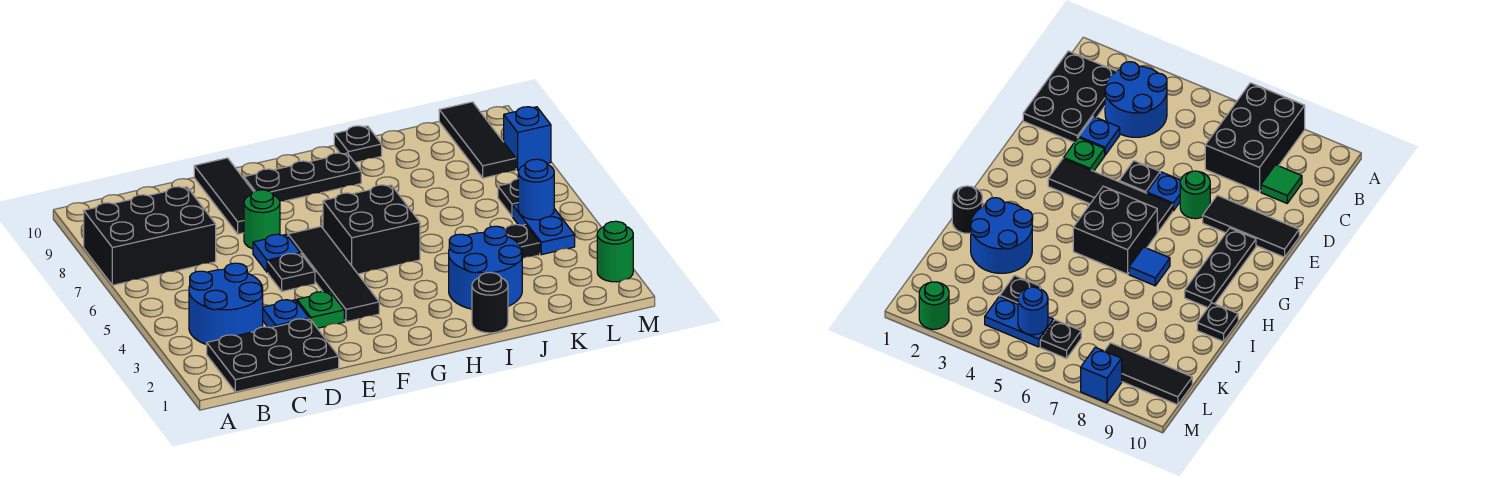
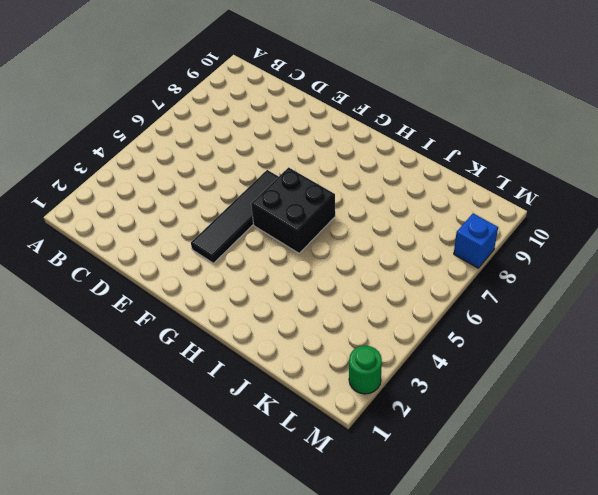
none -> black brick A7:C8 level 1
none -> black plate B1:D2 level 1
none -> blue round brick B3:C4 level 1

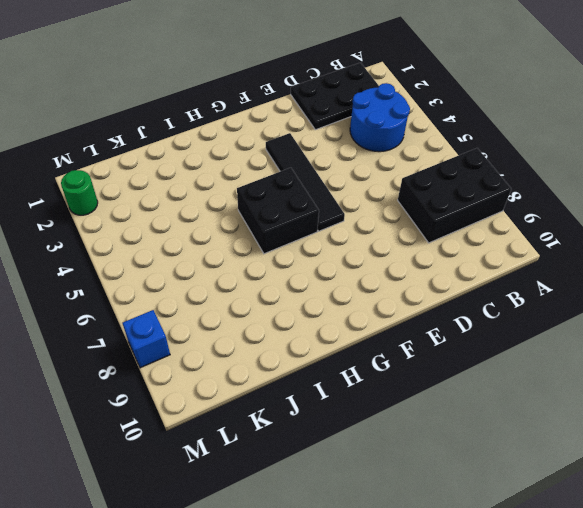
none -> green tile C9 level 1
none -> blue plate D3 level 1
none -> green plate E3 level 1

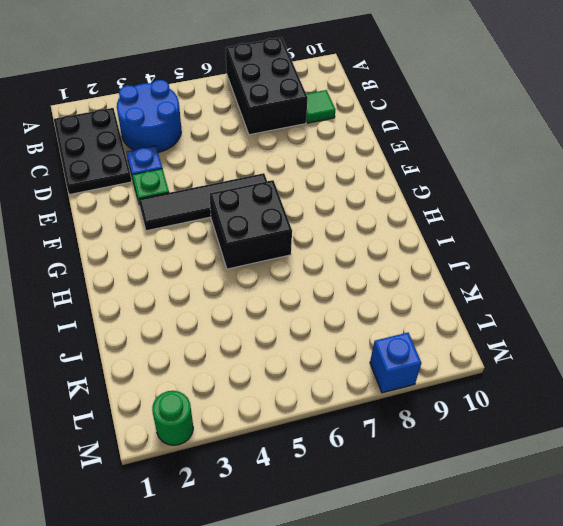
none -> black plate E5 level 1
none -> blue plate E6 level 1
none -> green round brick E7 level 1

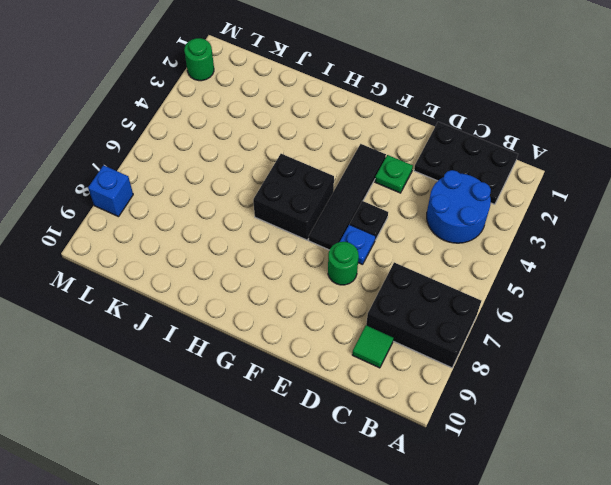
none -> blue plate D3 level 1
none -> black tile E8:E10 level 1
none -> black plate F9:H9 level 1

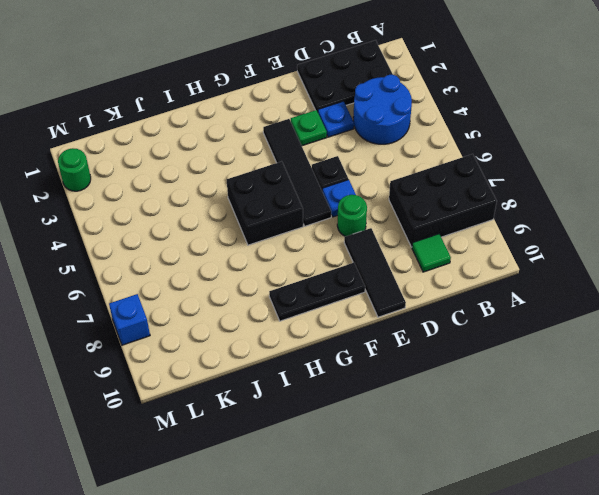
none -> blue tile H7 level 1
none -> black round brick I1 level 1
none -> blue round brick I2:J3 level 1

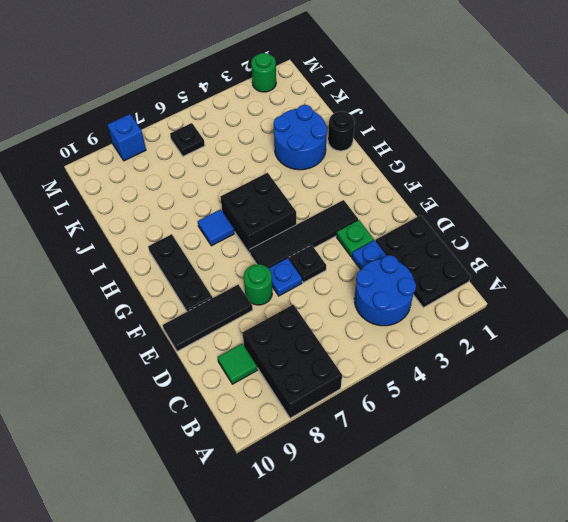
none -> black plate I10 level 1
none -> black plate K4 level 1
none -> blue plate L4:L5 level 1

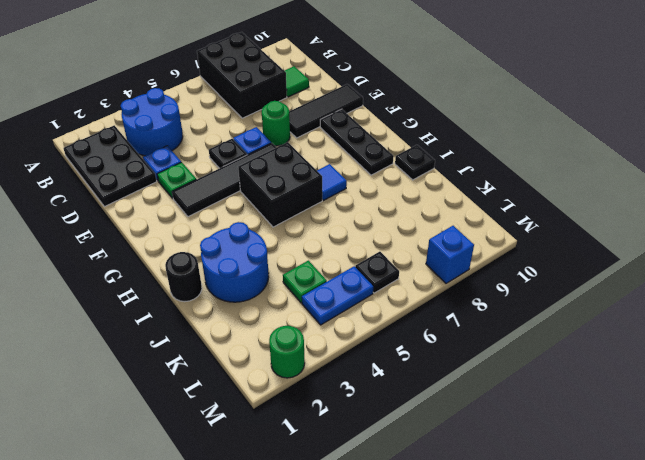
green plate K4 level 1 -> black plate K4 level 1
none -> black tile L8:L10 level 1
none -> blue round brick L5 level 2

